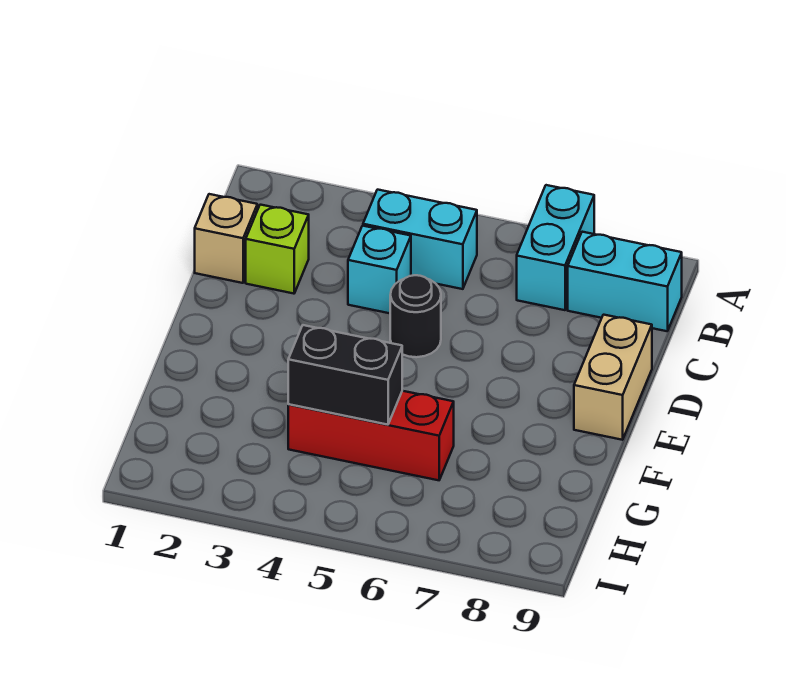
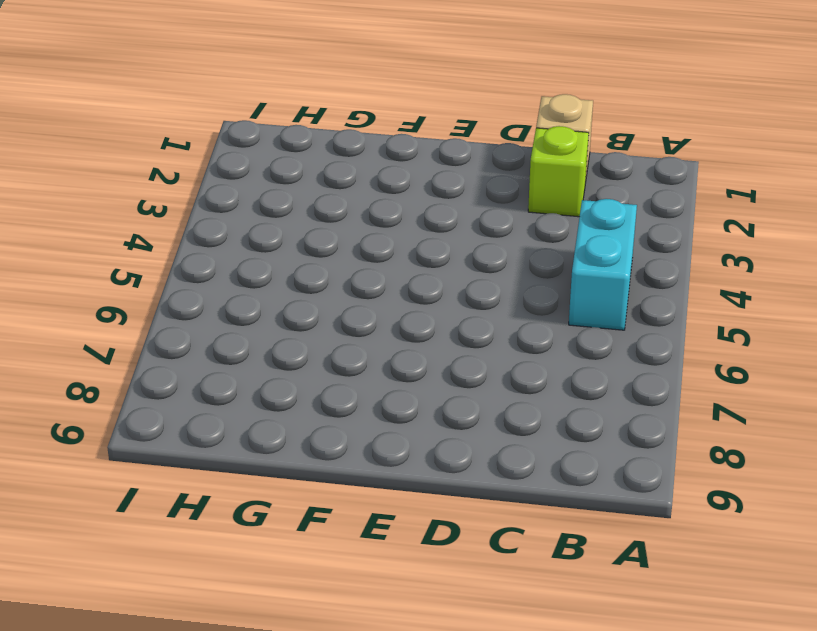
none -> cyan brick A7:B7 level 1
none -> cyan brick B8:B9 level 1

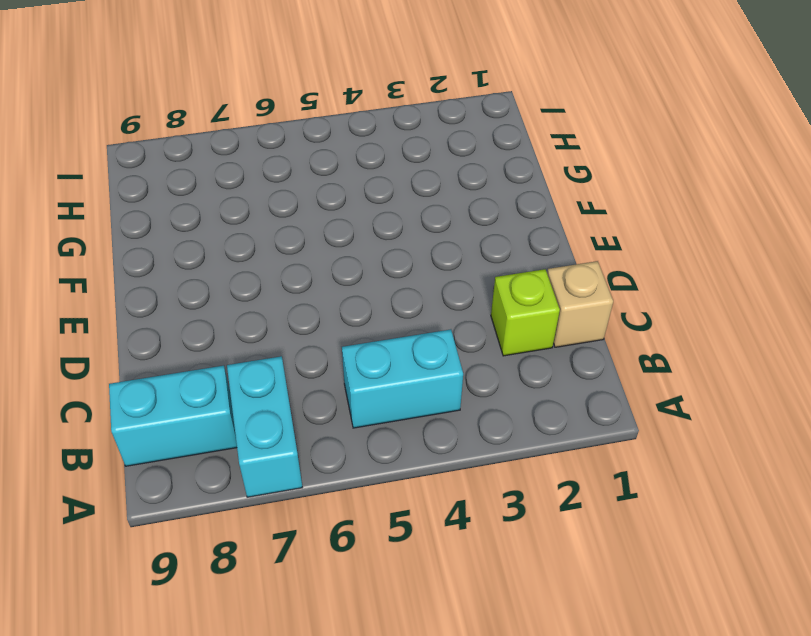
none -> cyan brick C4 level 1
none -> black round brick D5 level 1

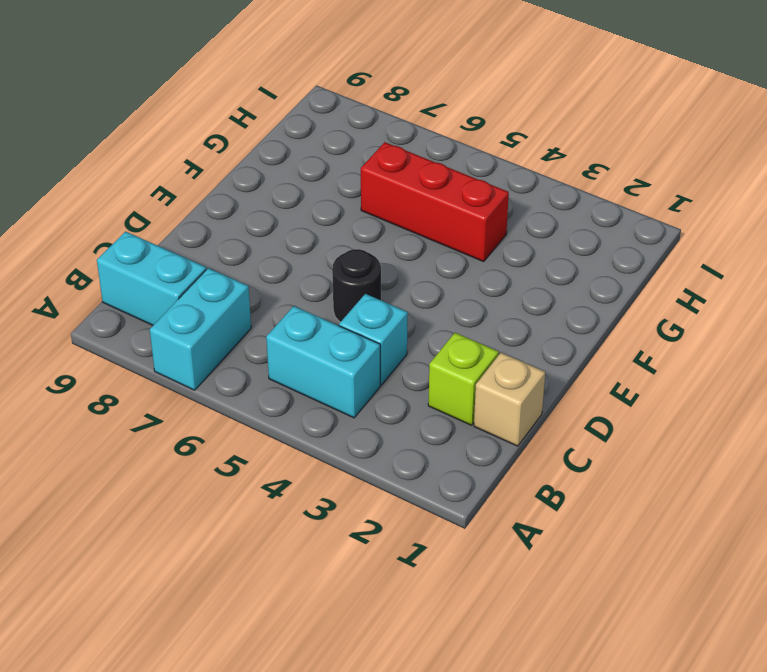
none -> tan brick D9:E9 level 1
none -> black brick G4:G5 level 2

